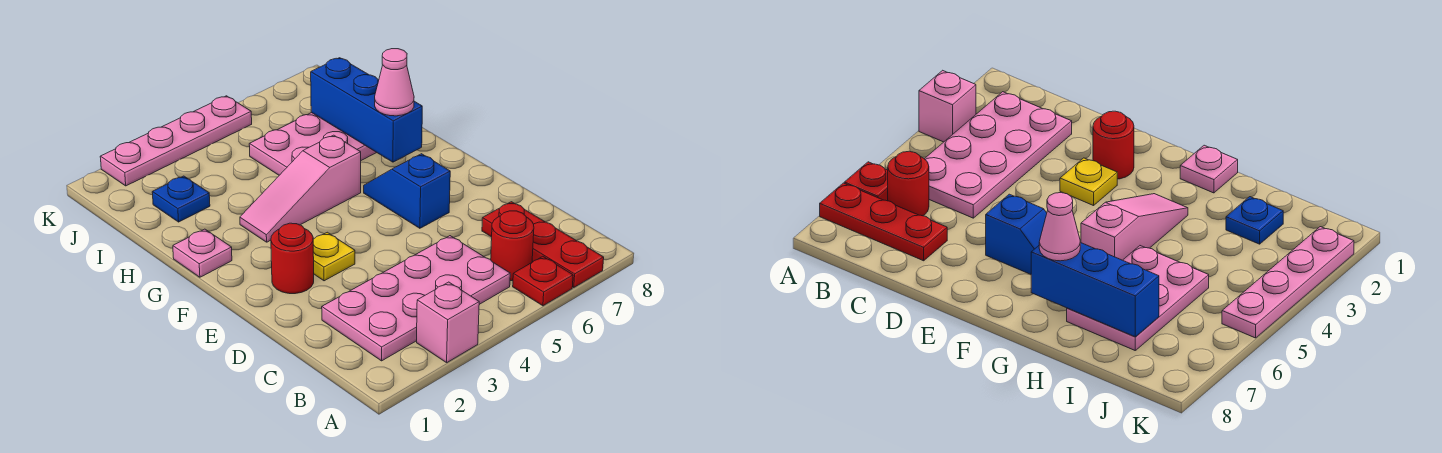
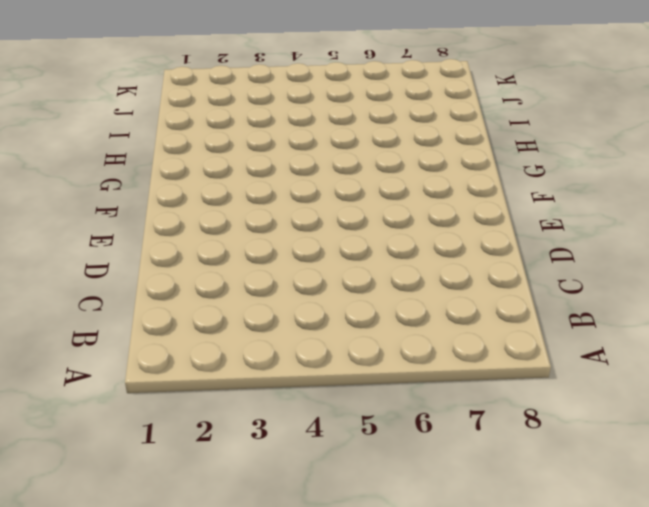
none -> pink brick A3 level 1
none -> red plate A6 level 1
none -> red plate A7:C7 level 1

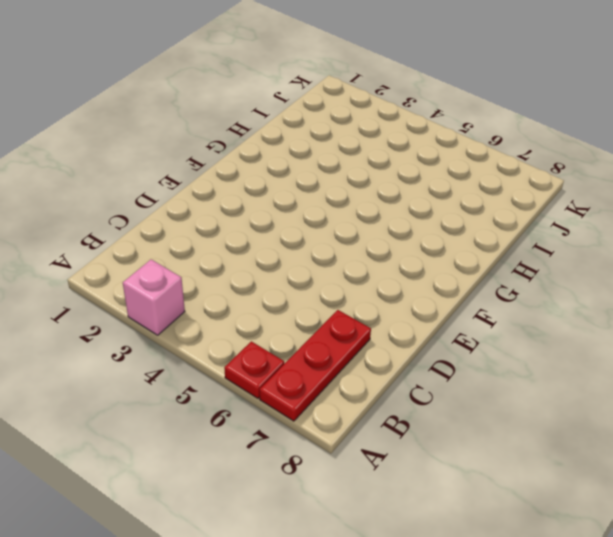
none -> pink plate B2:C5 level 1
none -> red round brick B6 level 1
none -> red round brick E2 level 1

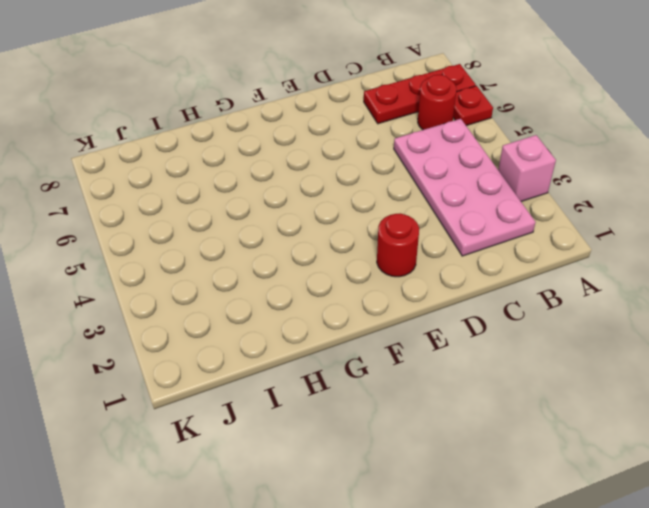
none -> yellow plate E3 level 1
none -> blue slope E6:F6 level 1 top E
none -> pink plate G1 level 1

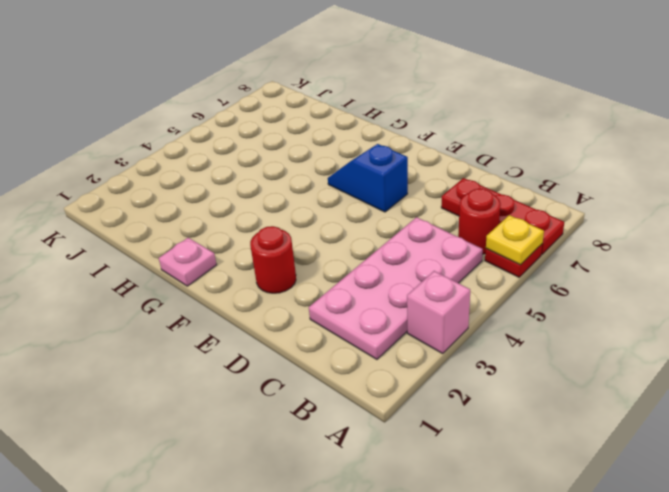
yellow plate A6 level 2 -> yellow plate E3 level 1
none -> pink slope G3:G5 level 1 top 5
none -> pink plate H5:I7 level 1
none -> blue plate I2 level 1

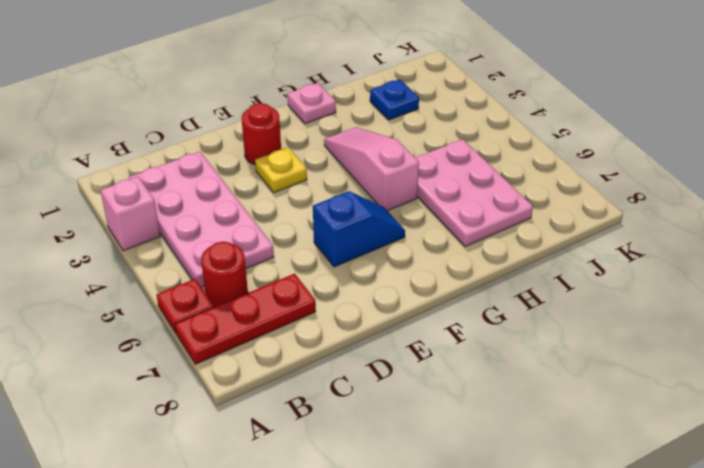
none -> pink plate K2:K5 level 1
none -> blue brick G7:I7 level 2
none -> pink cone G7 level 3

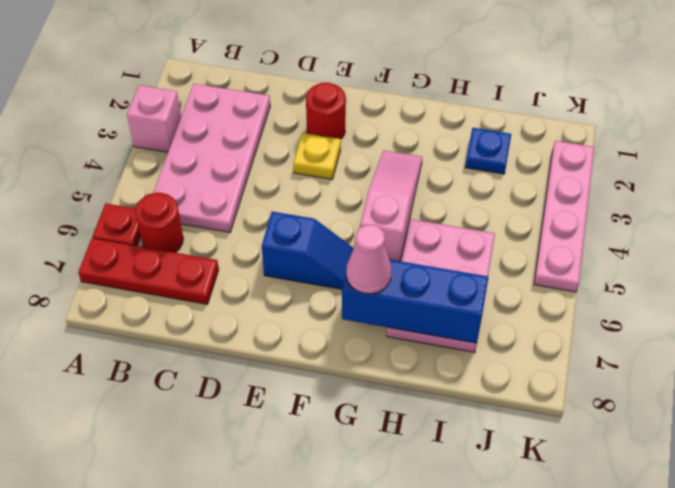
none -> pink plate G1 level 1

